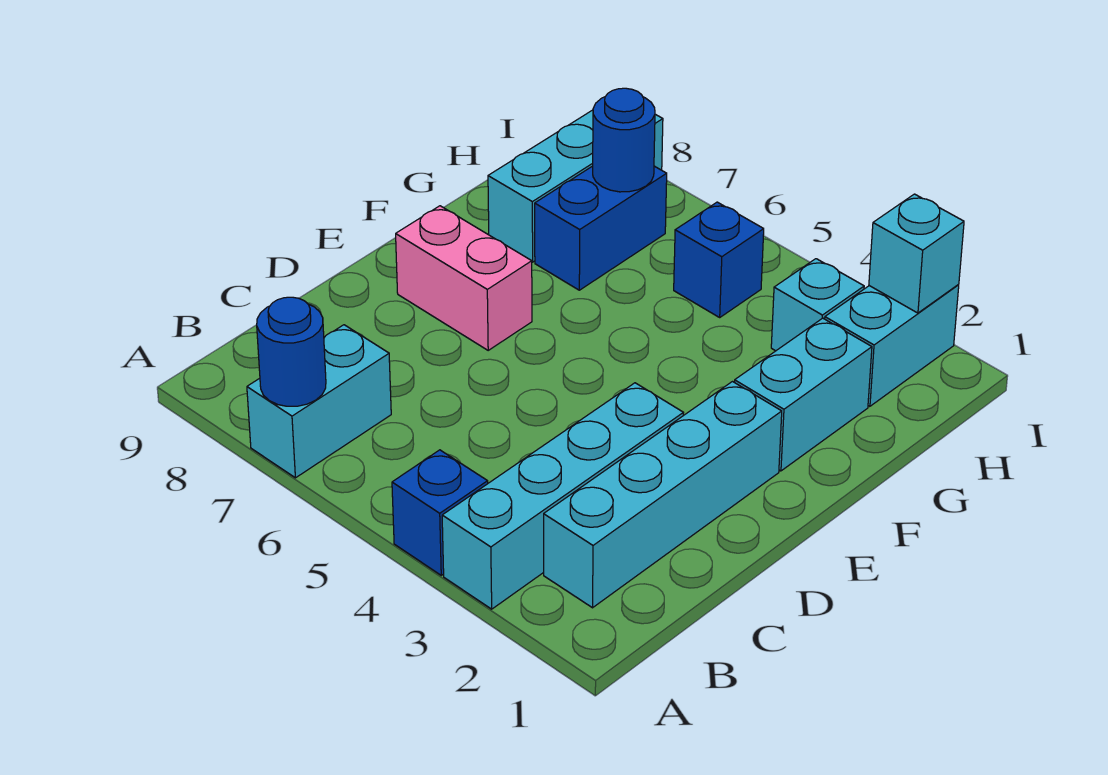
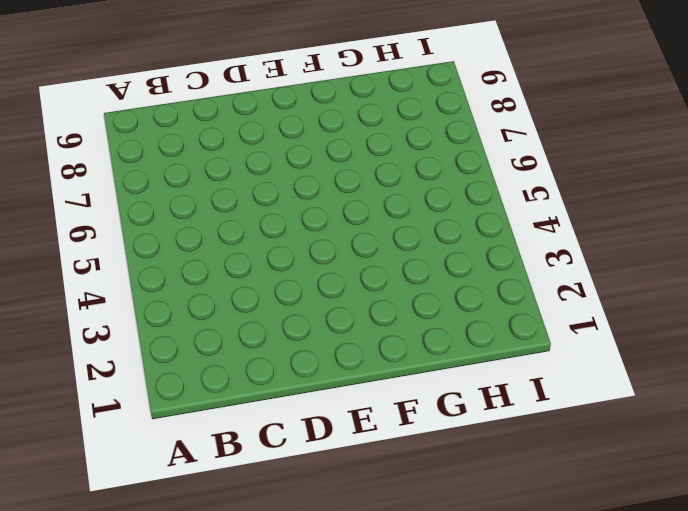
none -> cyan brick A3:D3 level 1
none -> blue brick A4 level 1
none -> cyan brick A7:B7 level 1

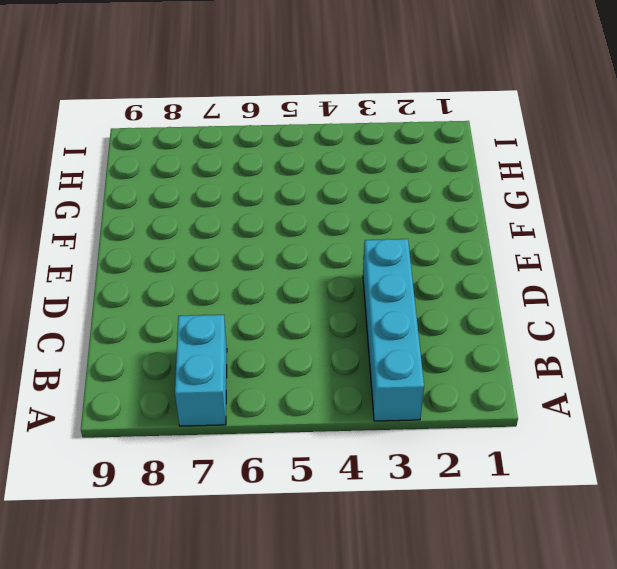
none -> blue brick A4 level 1
none -> cyan brick B2:E2 level 1
none -> pink brick E7:E8 level 1

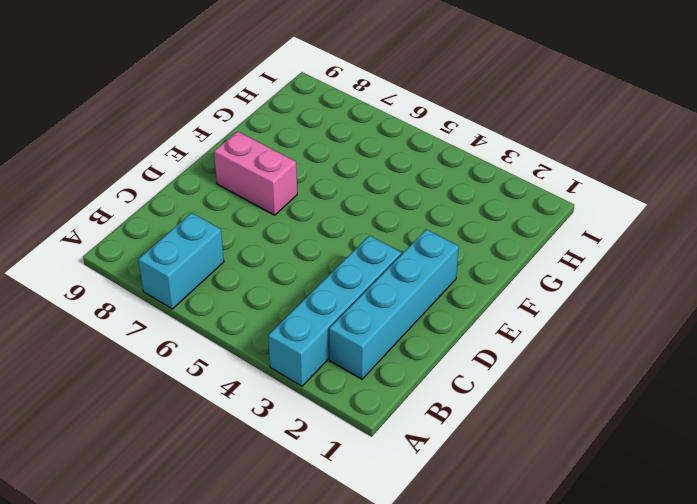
none -> blue brick A4 level 1
none -> cyan brick F2:G2 level 1
none -> blue brick G7:H7 level 1

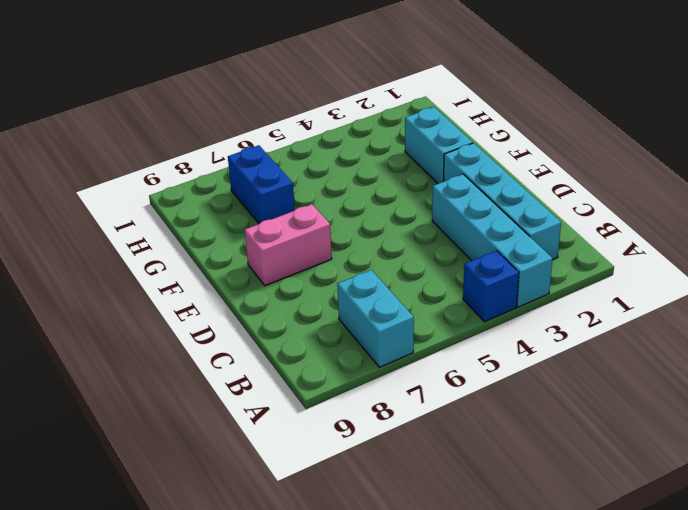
none -> cyan brick G8:I8 level 1
none -> cyan brick H2:I2 level 1
none -> cyan brick H3 level 1

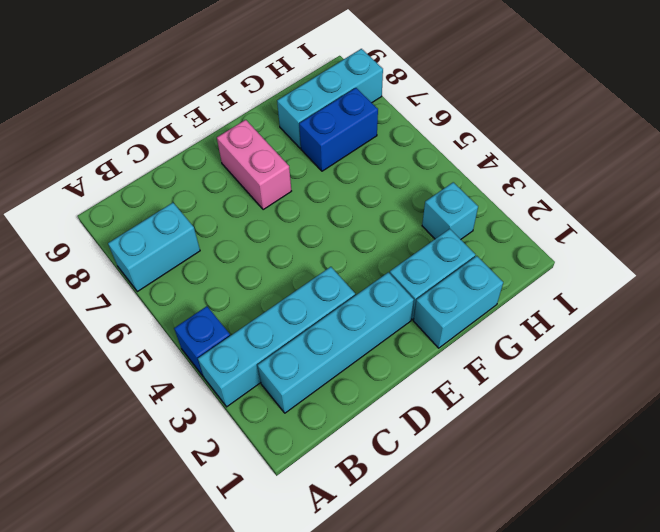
cyan brick F1:G1 level 1 -> cyan brick H2:I2 level 1
none -> blue brick H5 level 1
none -> blue round brick A7 level 2
none -> blue round brick H7 level 2

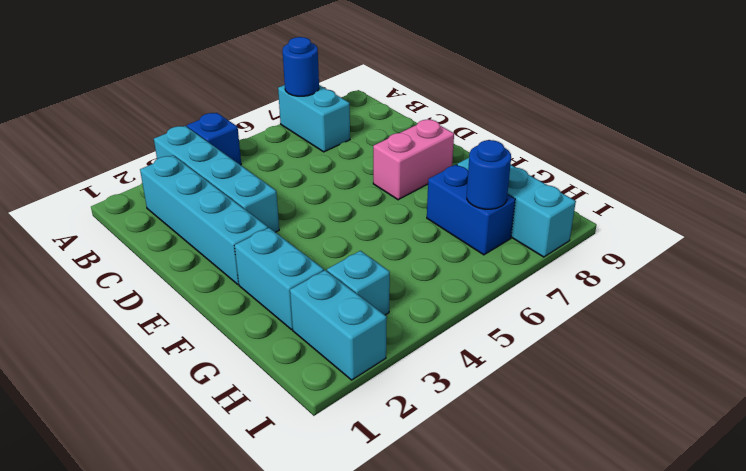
none -> blue brick H5 level 1
none -> cyan brick I2 level 2

